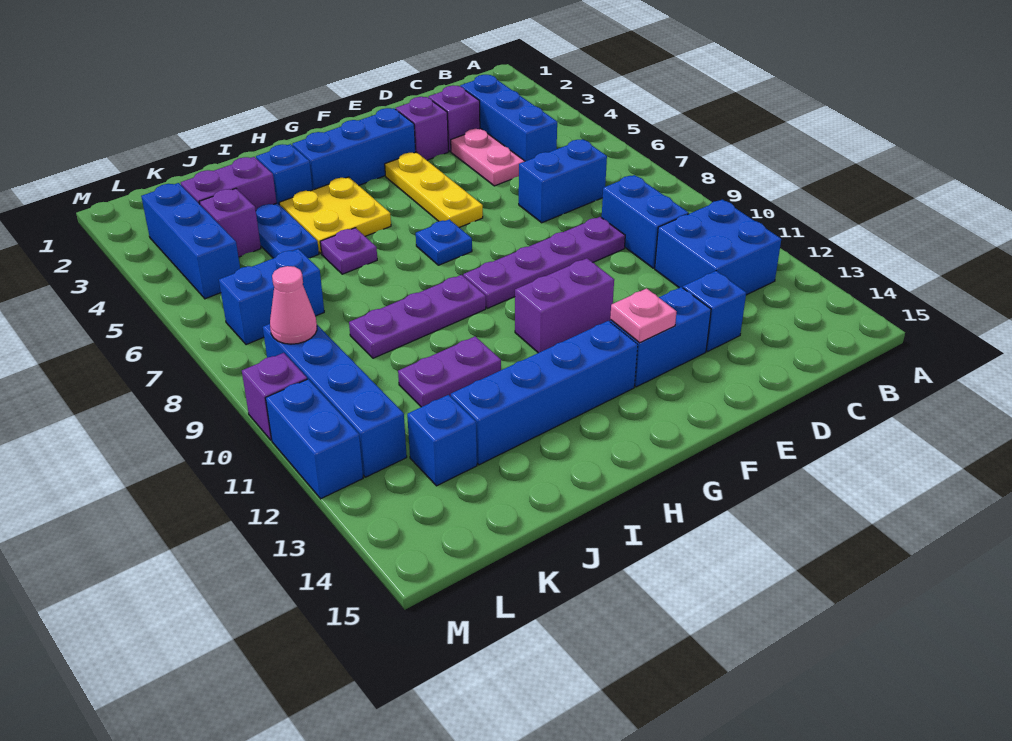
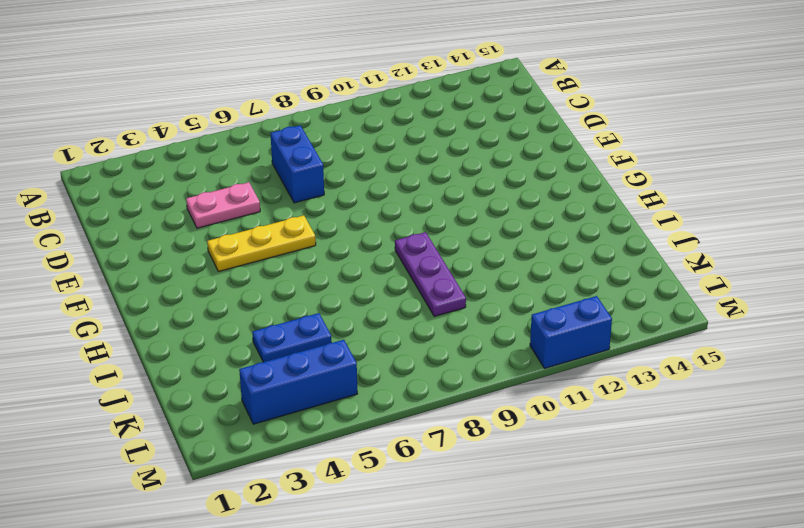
none -> blue brick B11:C12 level 1
none -> blue brick C3:C5 level 1
none -> blue brick C9:C10 level 1
none -> purple brick D3 level 1

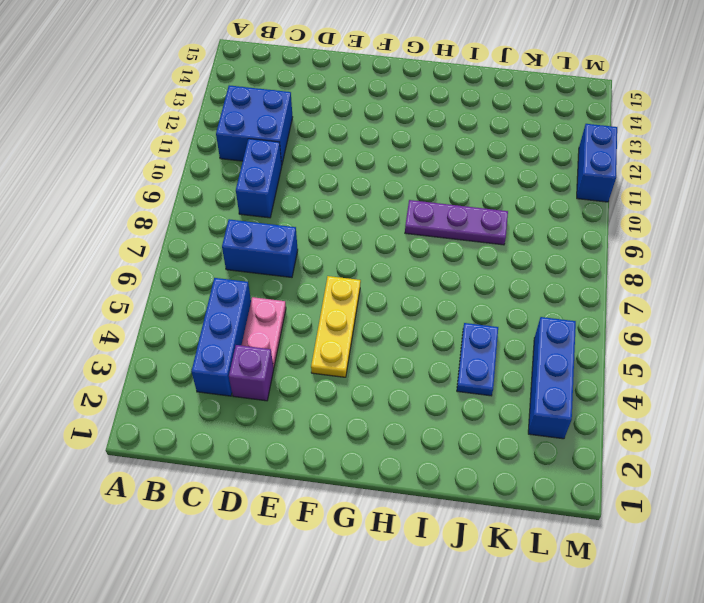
none -> purple plate D9:G9 level 1
none -> blue brick D13 level 1
none -> purple brick E3 level 1
none -> blue brick E13:F13 level 1

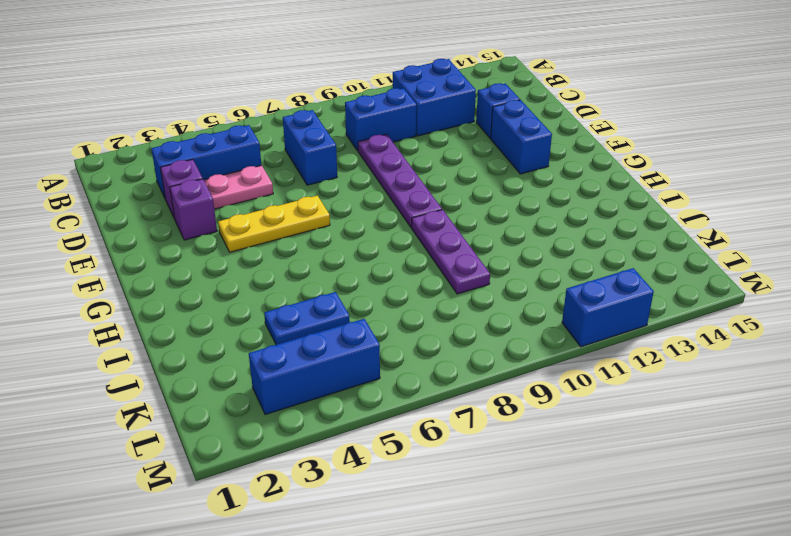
none -> blue brick F3:H3 level 1
none -> purple brick F11:G11 level 1
none -> blue plate G7 level 1
none -> blue brick G13:J13 level 1

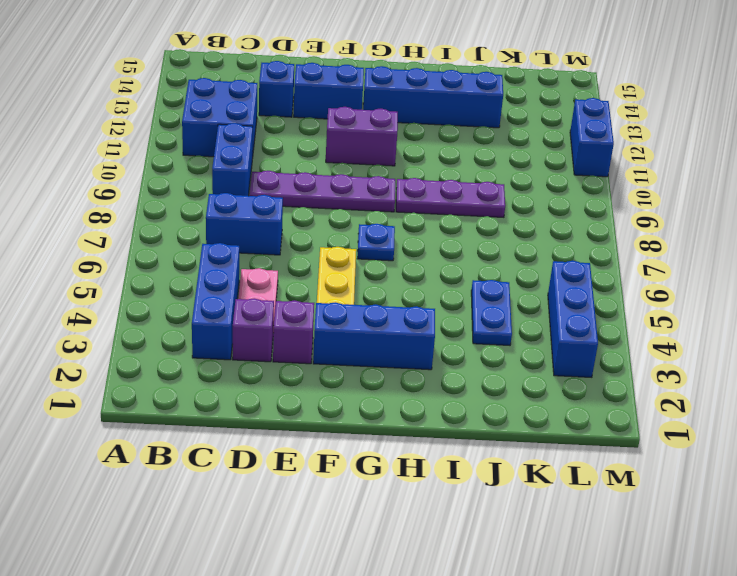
none -> yellow plate H4:I5 level 1
none -> blue brick I3 level 1
none -> purple plate I6 level 1
none -> purple plate I11:J11 level 1

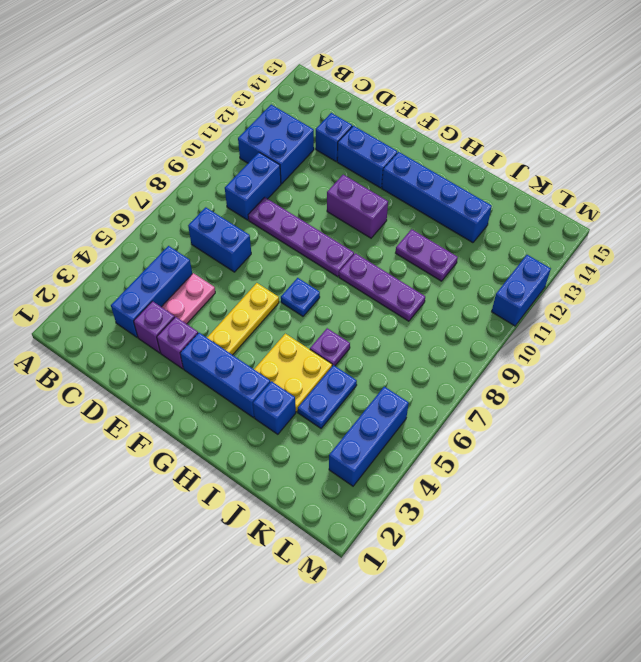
none -> purple brick J3:K3 level 1
none -> purple brick K4 level 1
none -> blue brick K7:L7 level 1
none -> blue brick K13 level 1

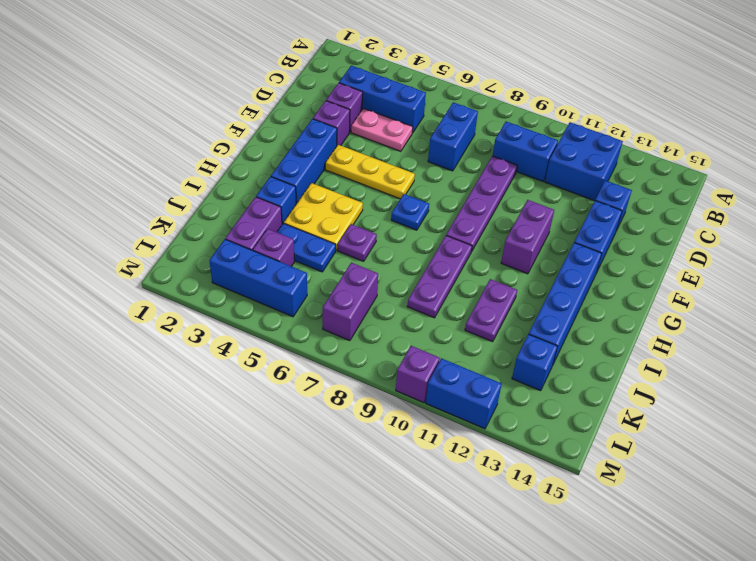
purple brick K7:L7 level 1 -> blue brick K7:L7 level 1
none -> blue brick L9:L12 level 1
none -> pink plate F13 level 2
none -> pink cone L9 level 2

